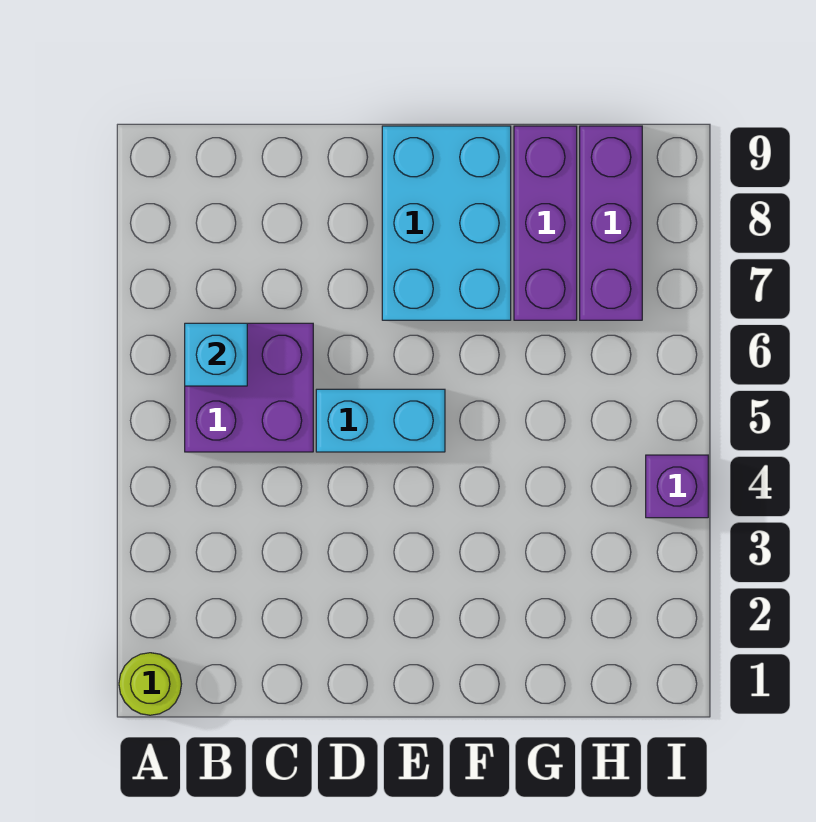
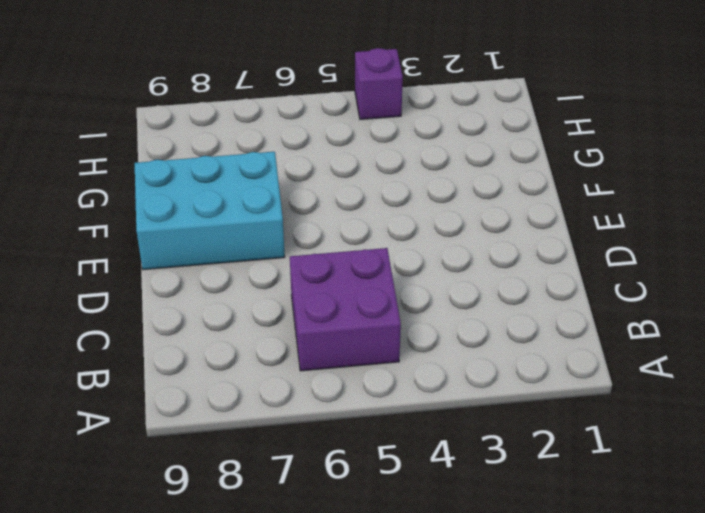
none -> lime round brick A1 level 1
none -> cyan brick D5:E5 level 1

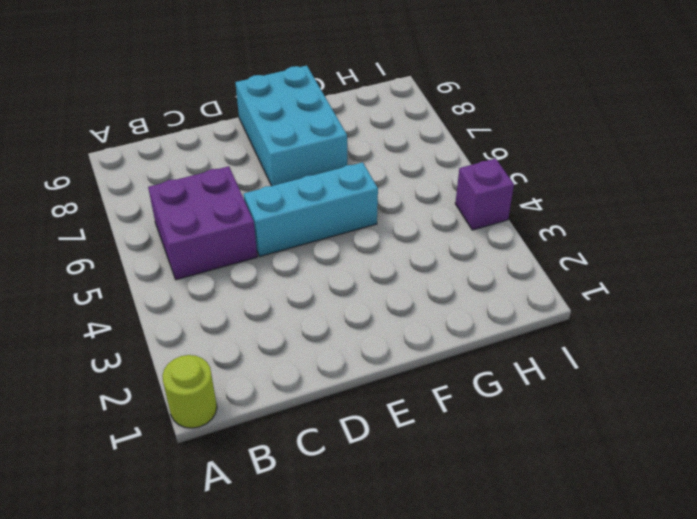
cyan brick D5:F5 level 1 -> cyan brick D5:E5 level 1
none -> purple brick G7:G9 level 1
none -> purple brick H7:H9 level 1

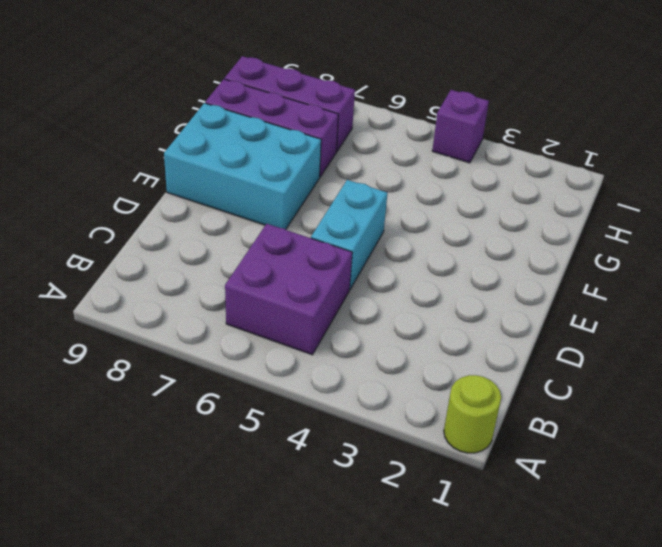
none -> cyan brick B6 level 2

